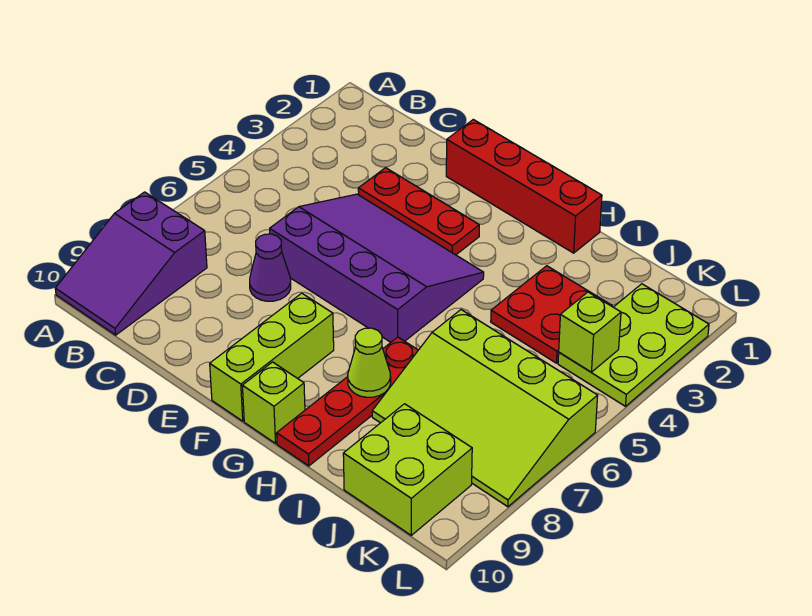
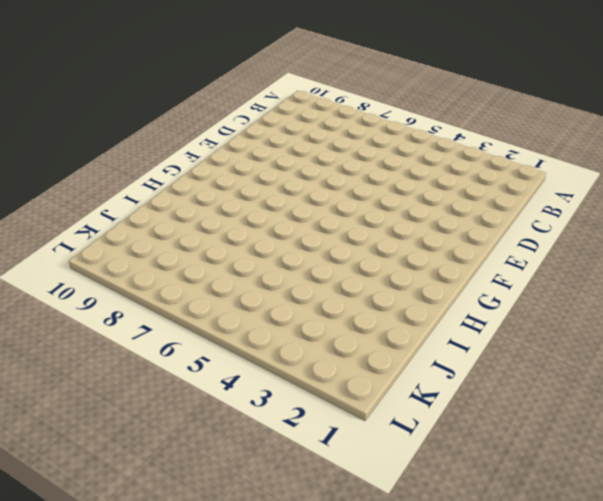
none -> purple slope A8:B10 level 1 top 8
none -> red plate D3:F3 level 1
none -> purple slope D4:G6 level 1 top 6

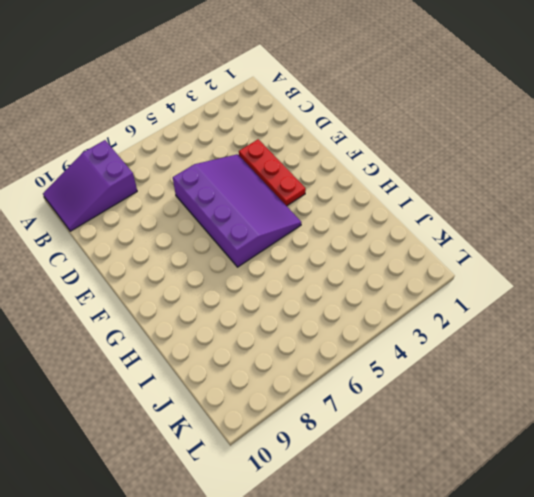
none -> purple cone D7 level 1
none -> red brick E1:H1 level 1
none -> lime brick F8:F10 level 1

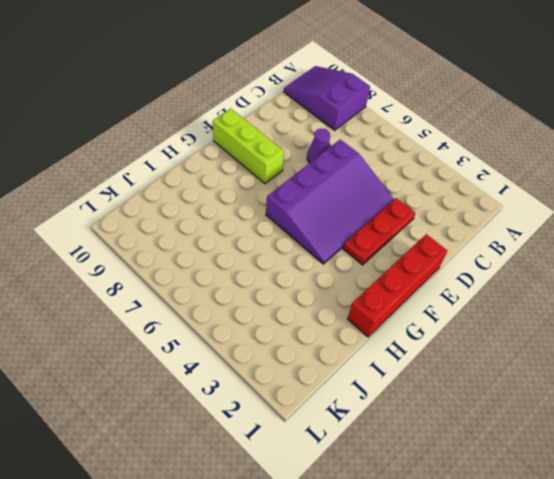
none -> lime brick G10 level 1
none -> red plate H7:H10 level 1
none -> red plate I3:J4 level 1

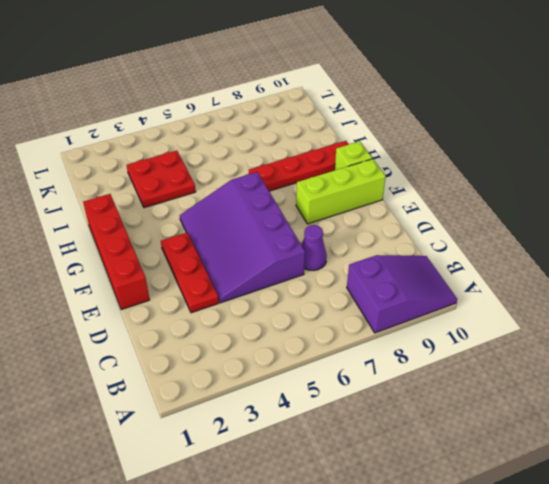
none -> lime slope I6:L8 level 1 top 6
none -> lime brick J9:K10 level 1
none -> lime plate K2:L4 level 1

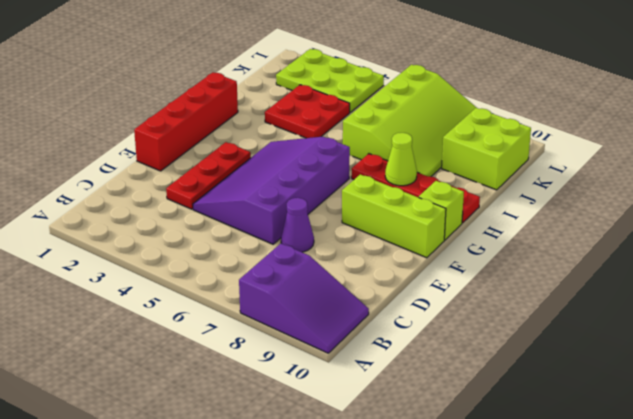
none -> lime brick K4 level 2

